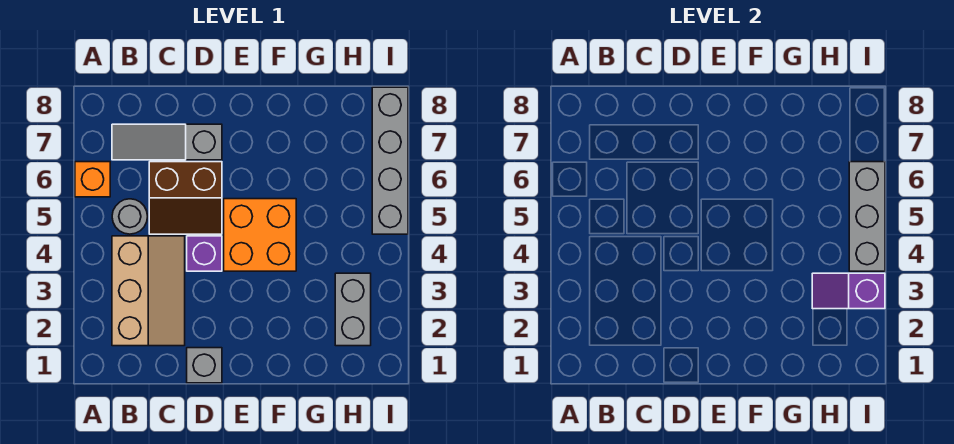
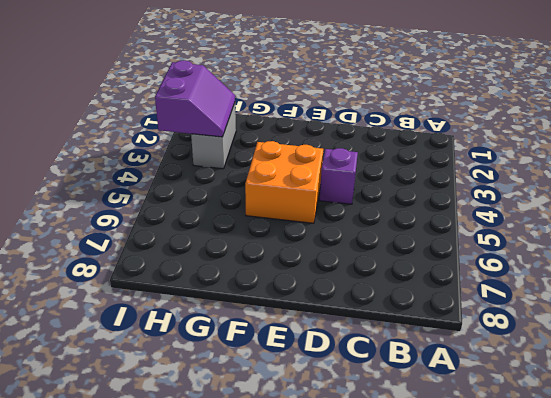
purple slope H2:I3 level 2 top I -> purple slope H3:I3 level 2 top I
none -> orange brick A6 level 1
none -> tan slope B2:C4 level 1 top B
none -> grey round brick B5 level 1

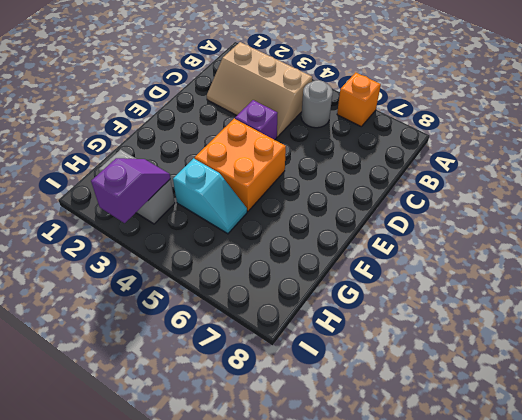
cyan slope G4:G5 level 1 top 4 -> none
none -> grey slope B7:D7 level 1 top D
none -> brown slope C5:D6 level 1 top 6
none -> grey brick D1 level 1

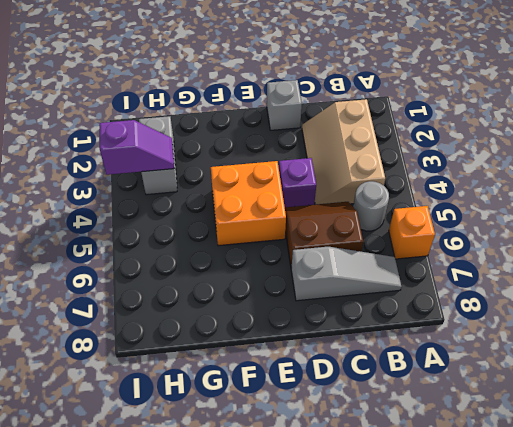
none -> grey brick I5:I8 level 1
none -> grey brick I4:I6 level 2

